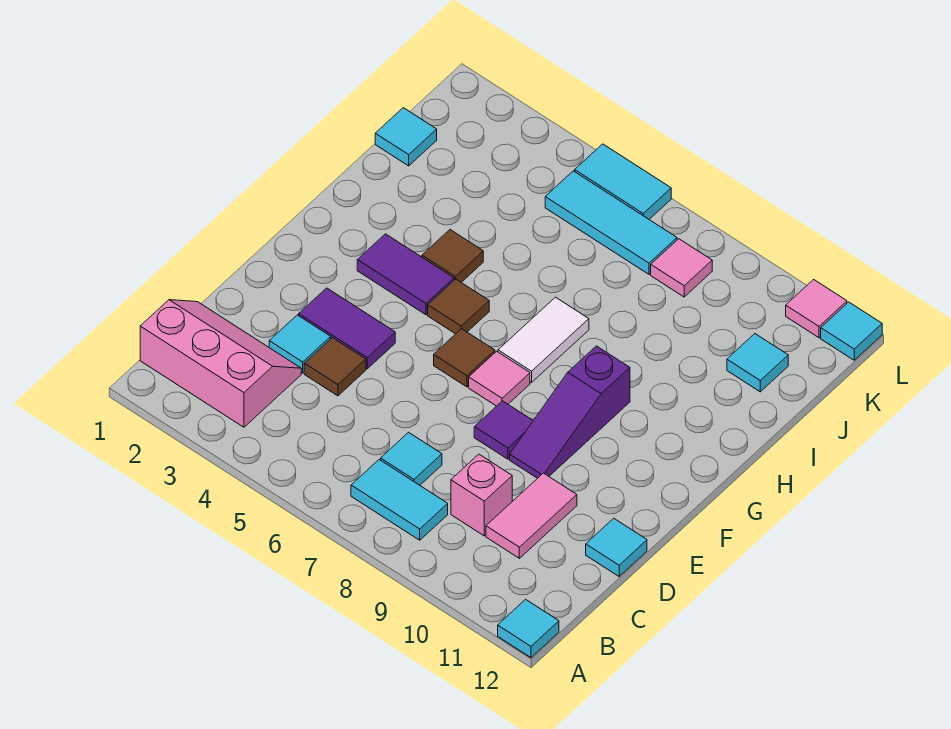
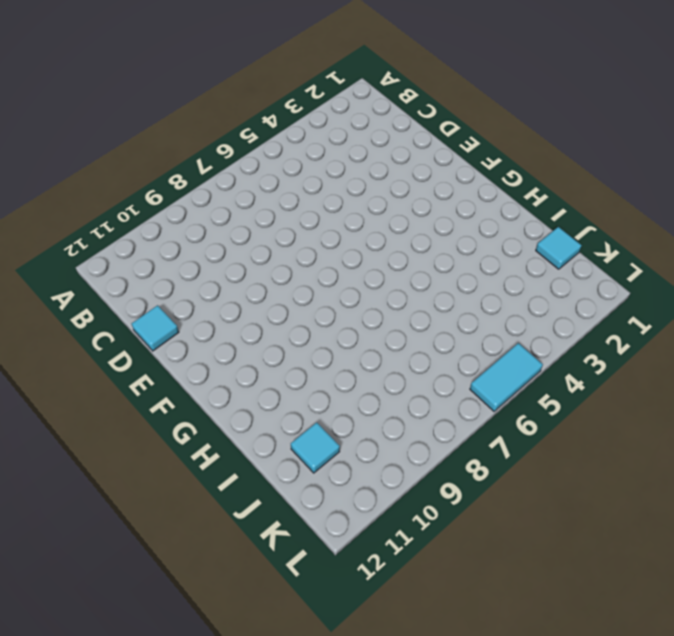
none -> cyan tile A12 level 1
none -> pink slope B1:C3 level 1 top B
none -> cyan tile B7:B8 level 1

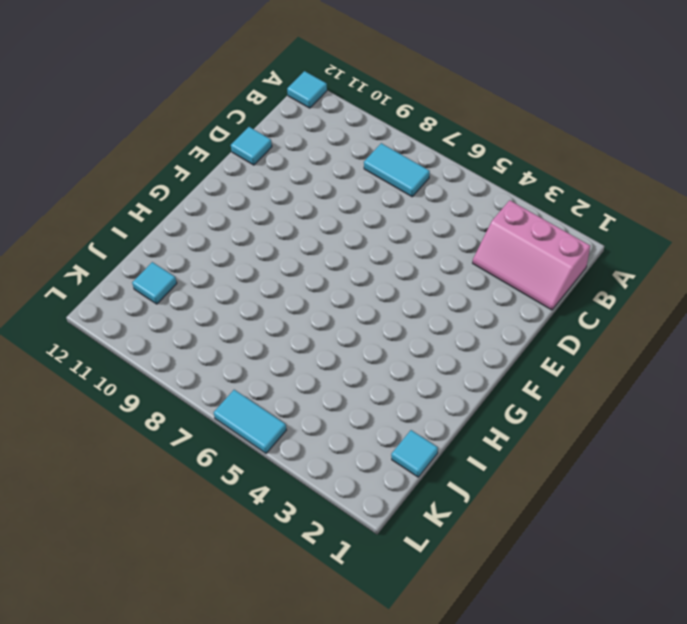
none -> cyan tile C7 level 1
none -> pink brick C9 level 1
none -> pink tile C10:D10 level 1

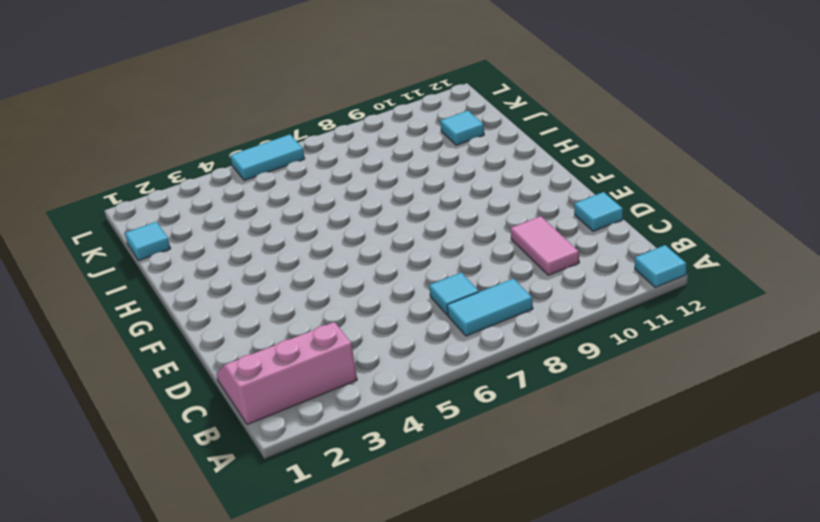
none -> pink brick C9 level 1
none -> cyan tile D3 level 1
none -> brown tile D4 level 1

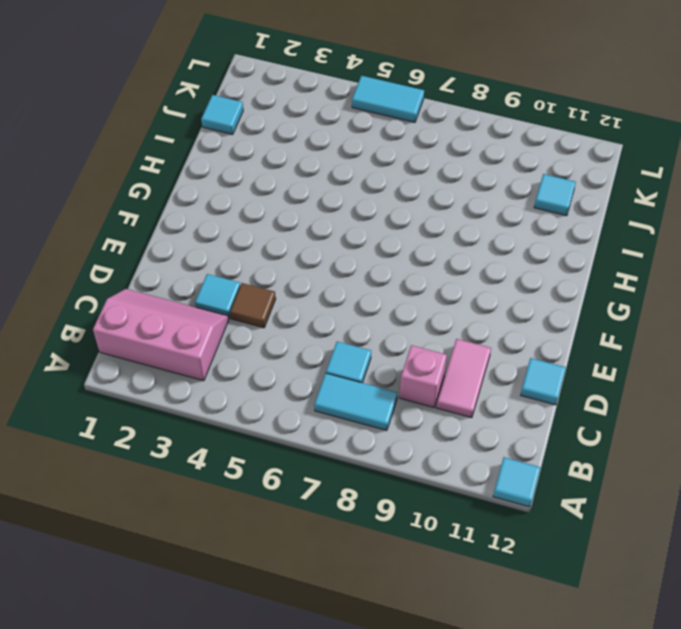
none -> purple tile E3:E4 level 1
none -> purple tile E8 level 1
none -> purple slope E9:G9 level 1 top G

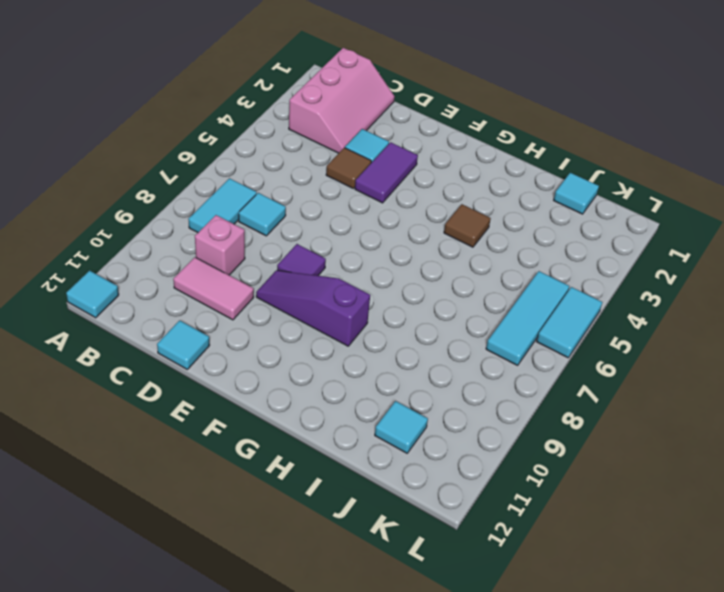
none -> brown tile F6 level 1
none -> pink tile F7 level 1
none -> purple tile G3:G4 level 1

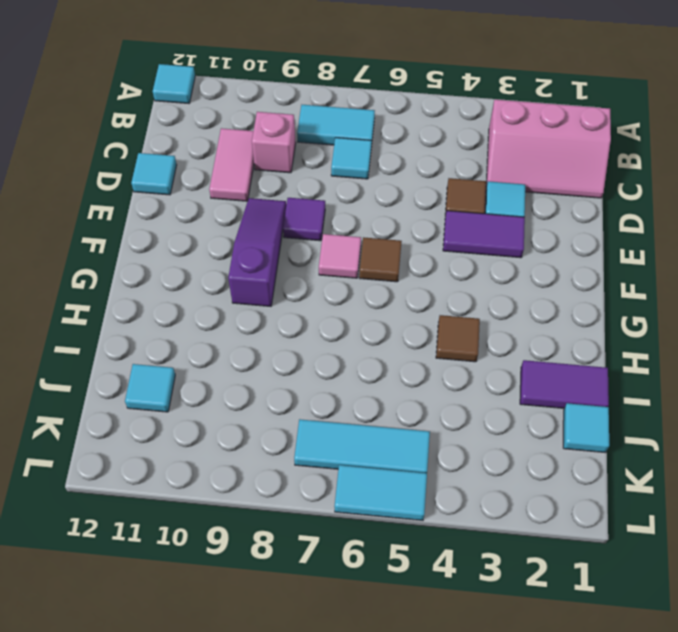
purple tile I1:I2 level 1 -> purple tile G3:G4 level 1
none -> brown tile G5 level 1
none -> white tile G7:H7 level 1
none -> pink tile K8 level 1

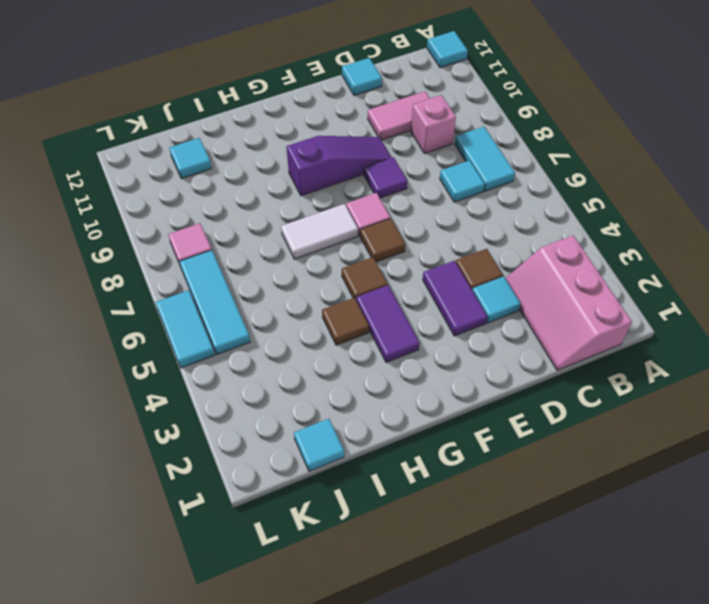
none -> pink tile L11 level 1
none -> cyan tile L12 level 1

